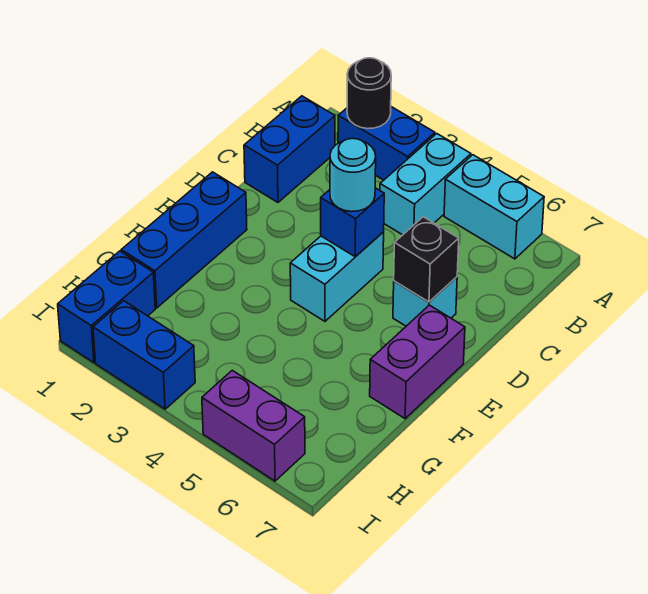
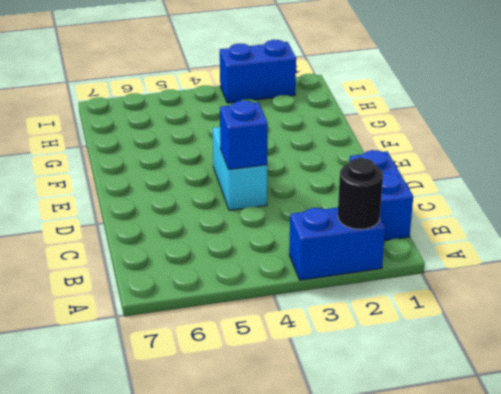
none -> cyan brick A4:B4 level 1
none -> cyan brick A5:A6 level 1
none -> cyan brick D6 level 1

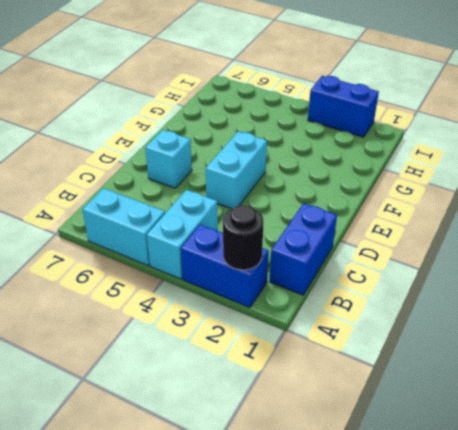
none -> blue brick E1:G1 level 1
none -> purple brick E7:F7 level 1
none -> blue brick H1:I1 level 1

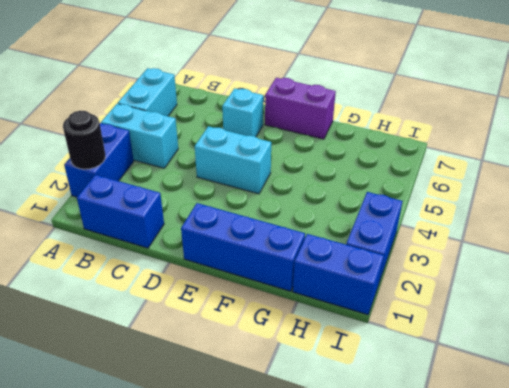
none -> purple brick I5:I6 level 1
none -> blue brick D4 level 2
none -> black brick D6 level 2

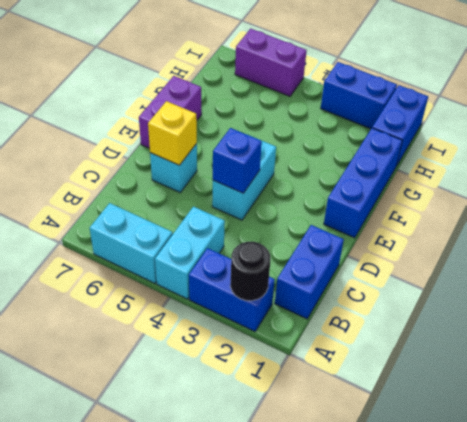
yellow brick D6 level 2 -> black brick D6 level 2
none -> cyan round brick D4 level 3

